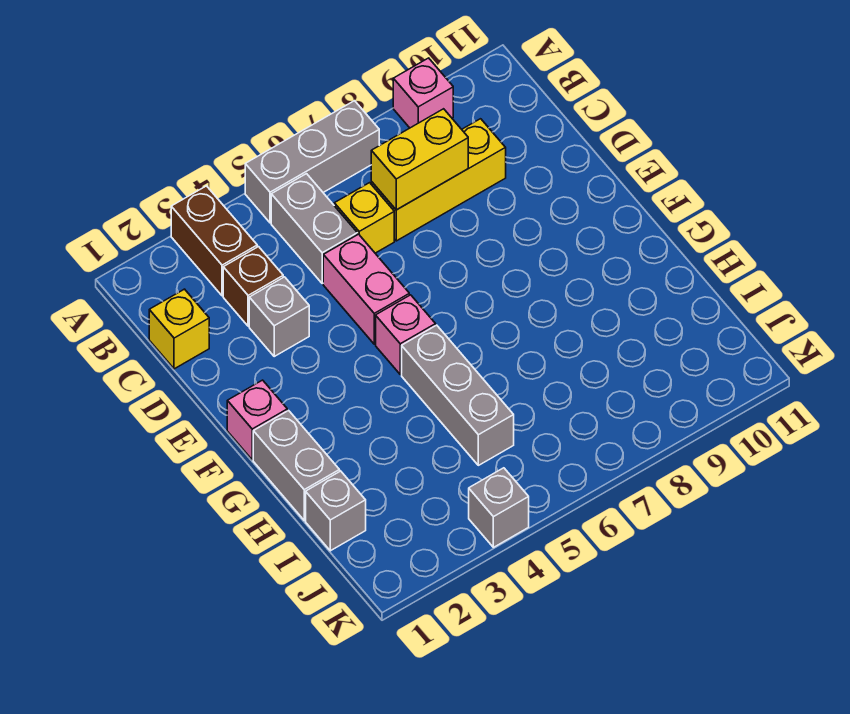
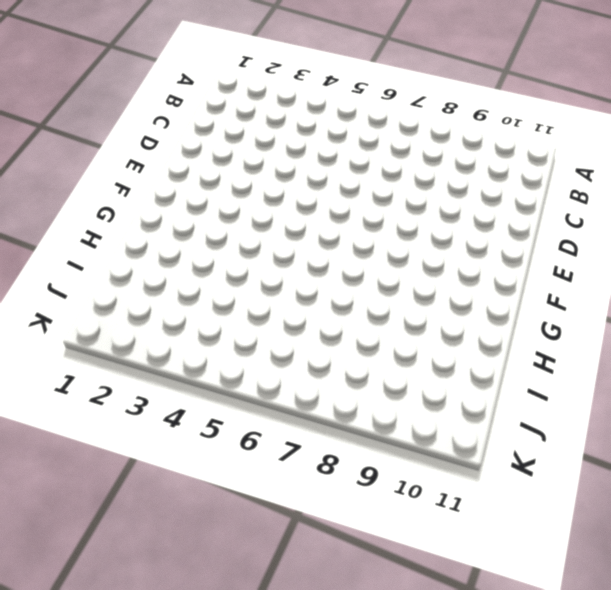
none -> brown brick A3:B3 level 1
none -> grey brick A5:A7 level 1
none -> pink brick A9 level 1

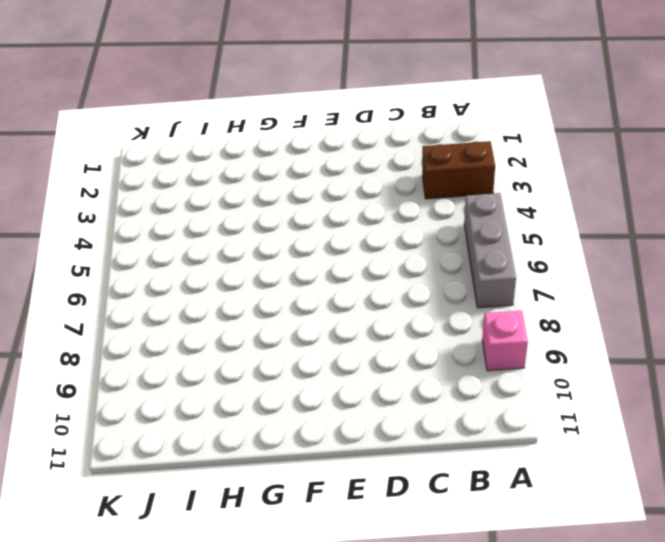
none -> grey brick B5:C5 level 1
none -> yellow brick C1 level 1
none -> brown brick C3 level 1

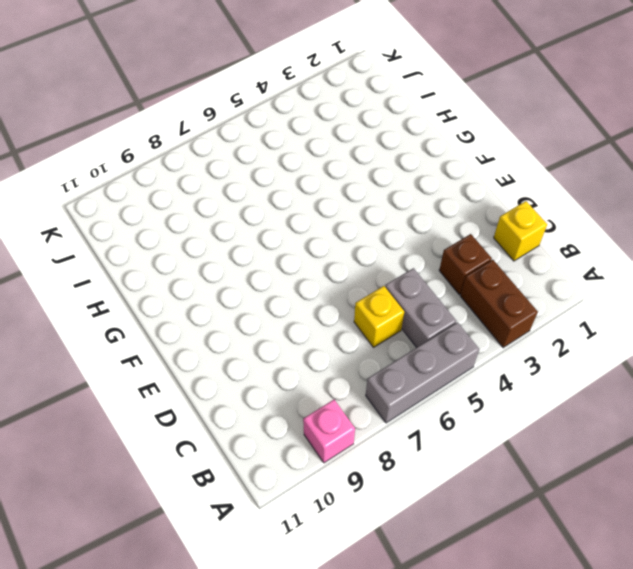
none -> yellow brick C7:C9 level 1
none -> grey brick D3 level 1
none -> pink brick D5:E5 level 1

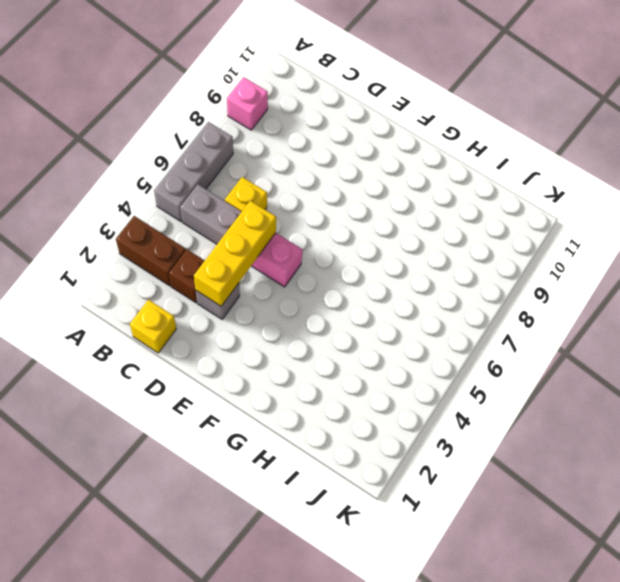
yellow brick D3:D5 level 2 -> yellow brick C7:C9 level 1
none -> pink brick F1 level 1
none -> pink brick F5 level 1
none -> grey brick G1:H1 level 1

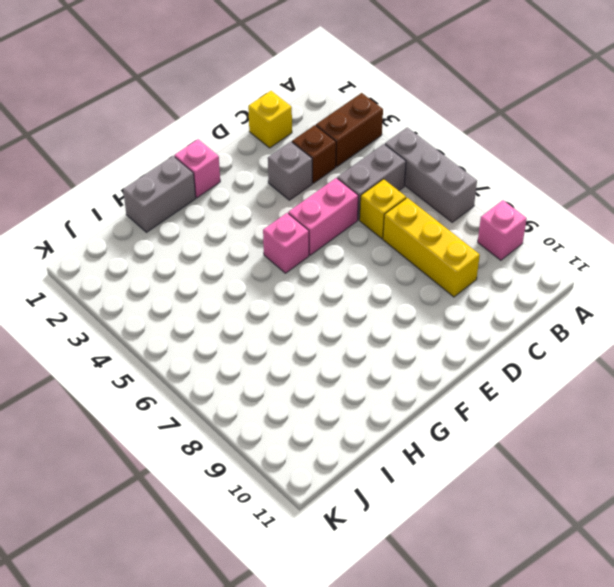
none -> grey brick G5:I5 level 1
none -> grey brick I1 level 1
none -> grey brick K4 level 1

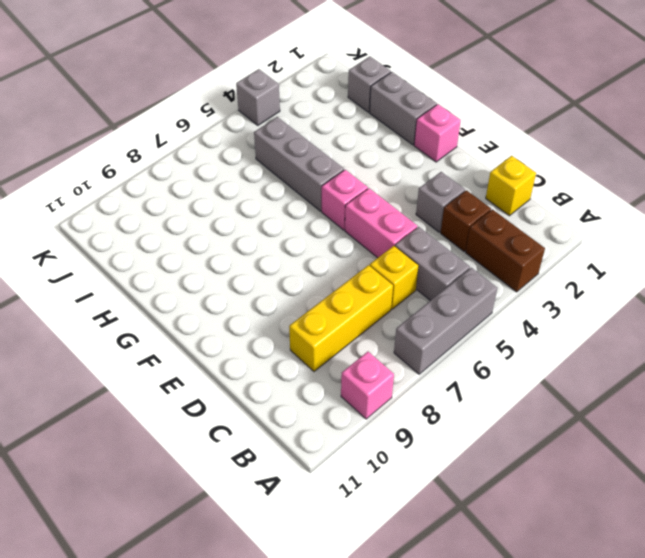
none -> yellow brick C7:C8 level 2

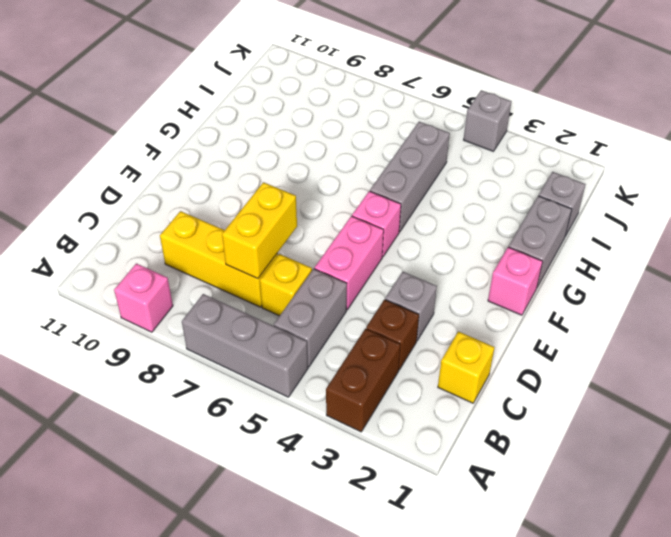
yellow brick C7:D7 level 2 -> yellow brick C7:C8 level 2

